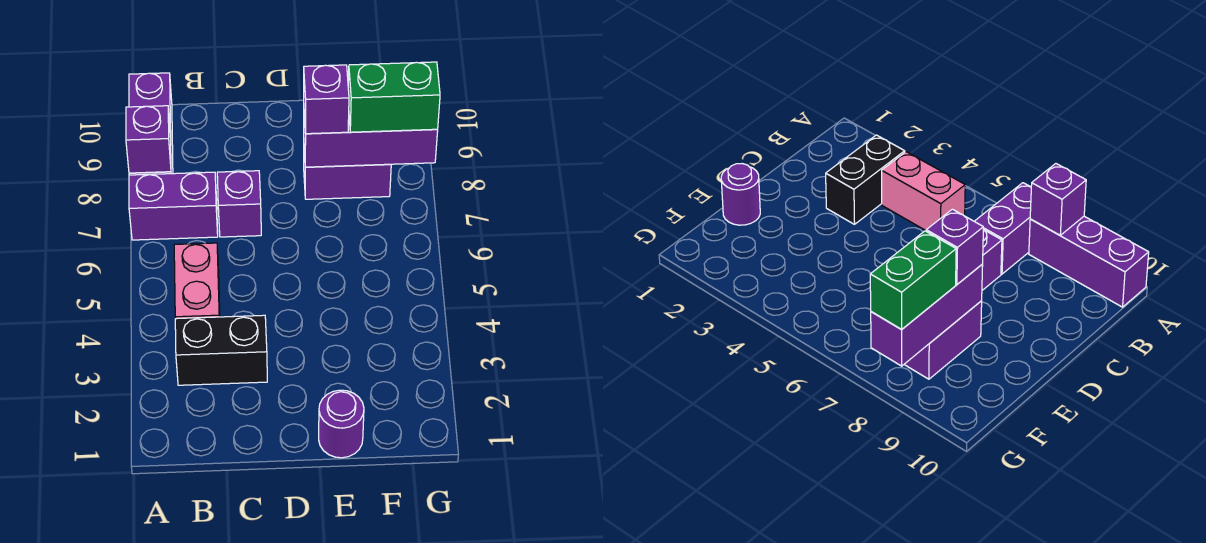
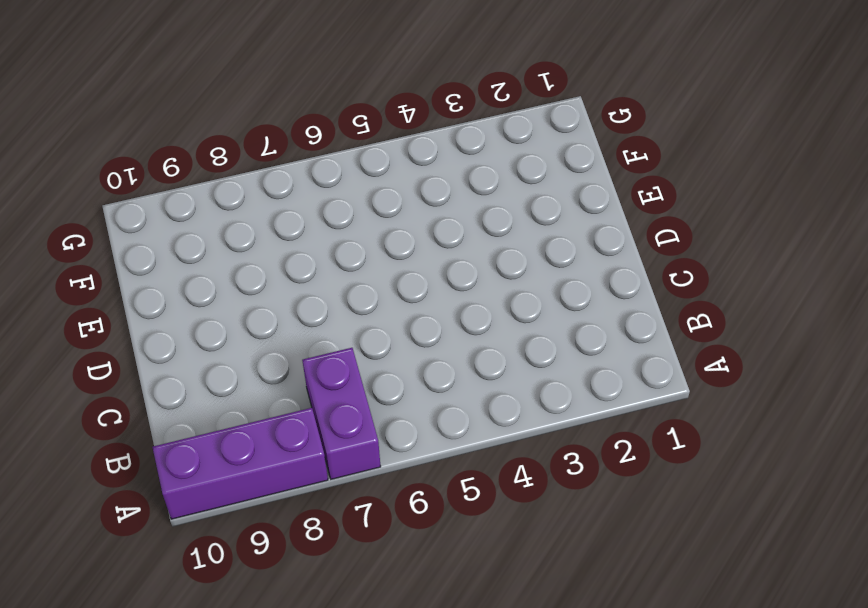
none -> black brick B3:C3 level 1
none -> pink brick B4:B5 level 1

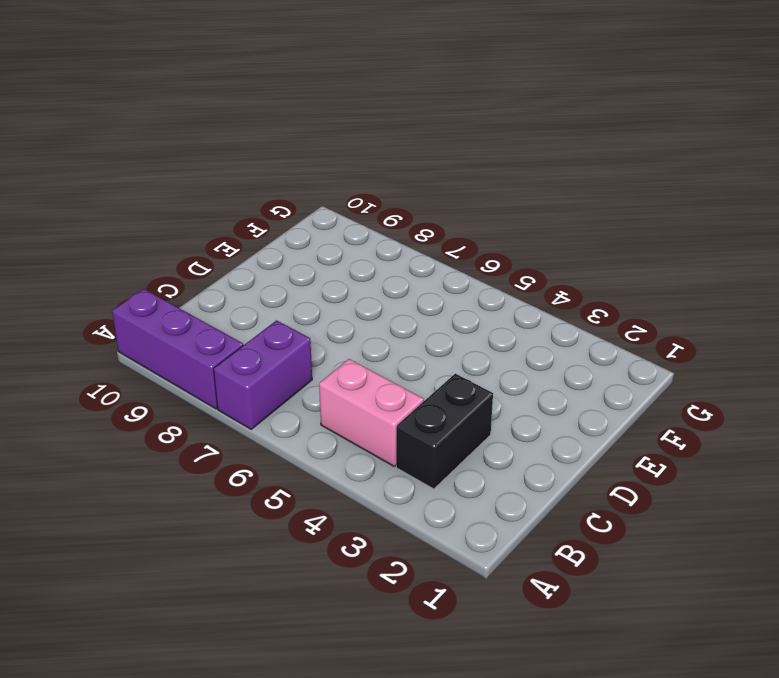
none -> purple brick C7 level 1
none -> purple round brick E1 level 1

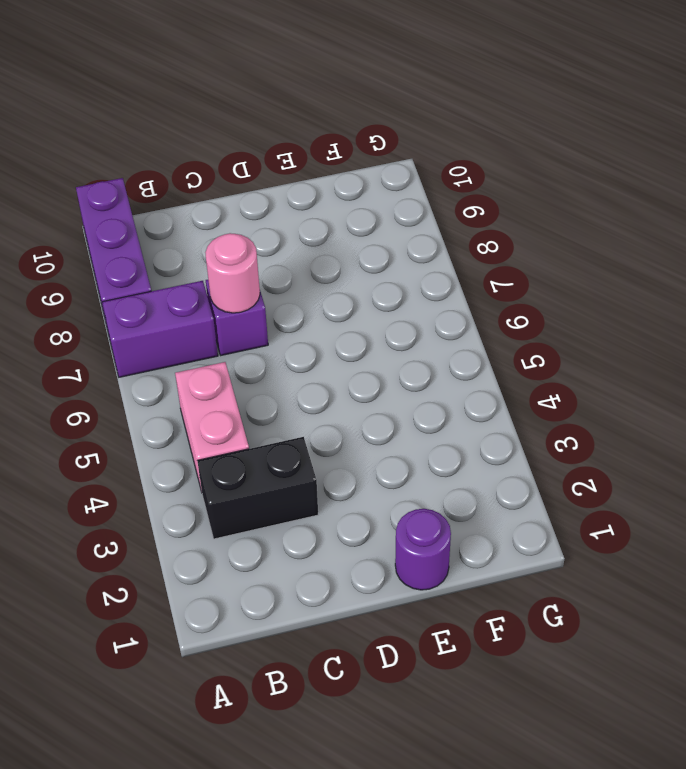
pink round brick C7 level 2 -> none
none -> purple brick E8:F8 level 1
none -> purple brick A8 level 2

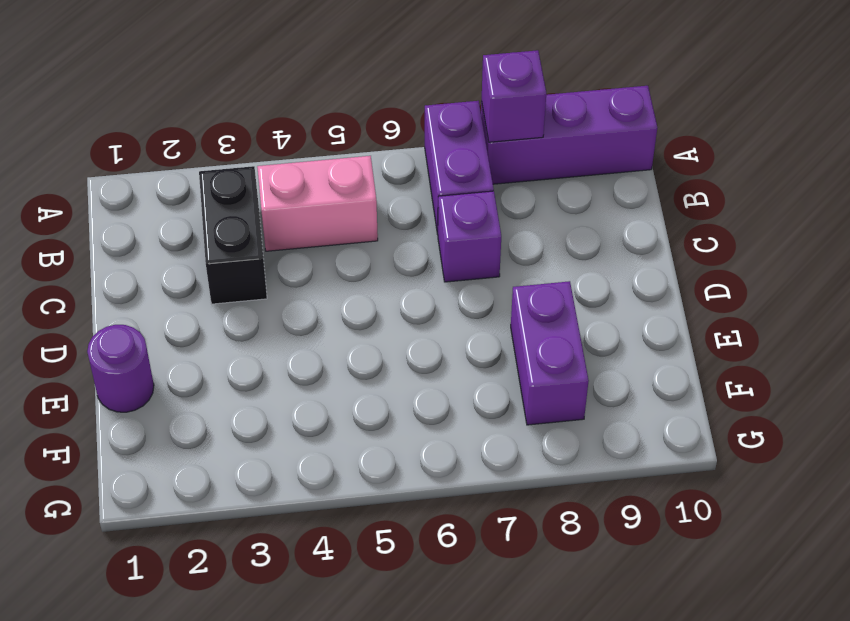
none -> purple brick E8:G8 level 2
none -> purple brick E8 level 3

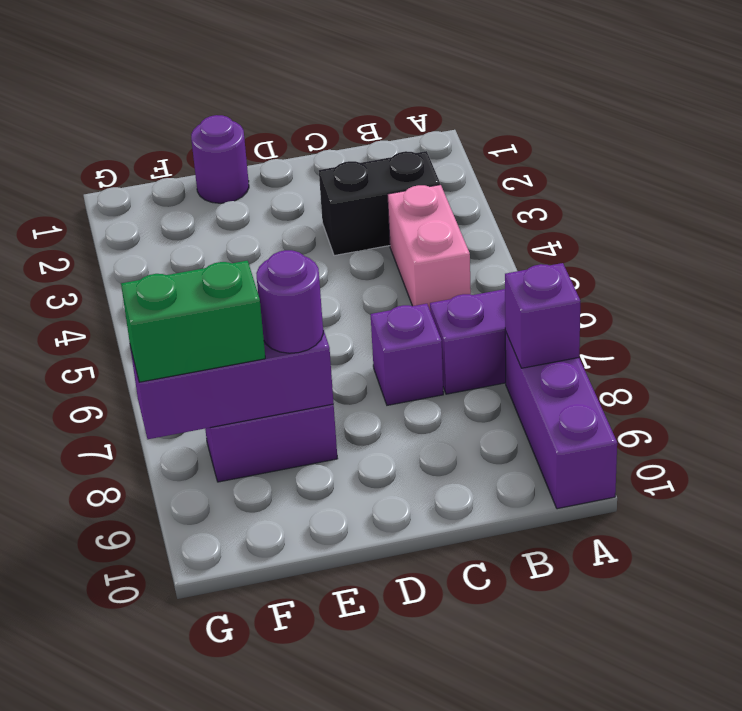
purple round brick E8 level 3 -> purple brick E8 level 3

